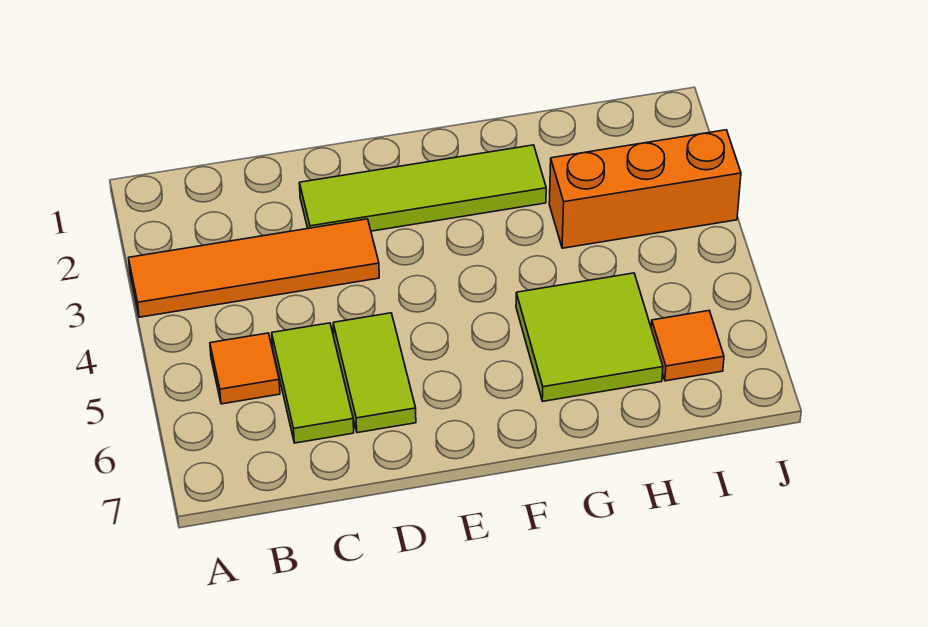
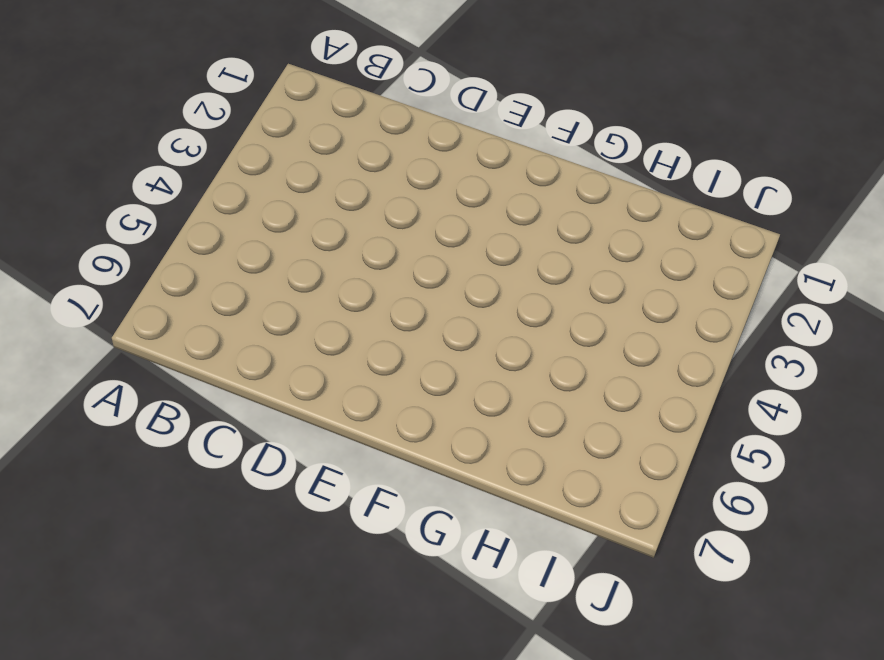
none -> orange tile A3:D3 level 1
none -> orange tile B5 level 1

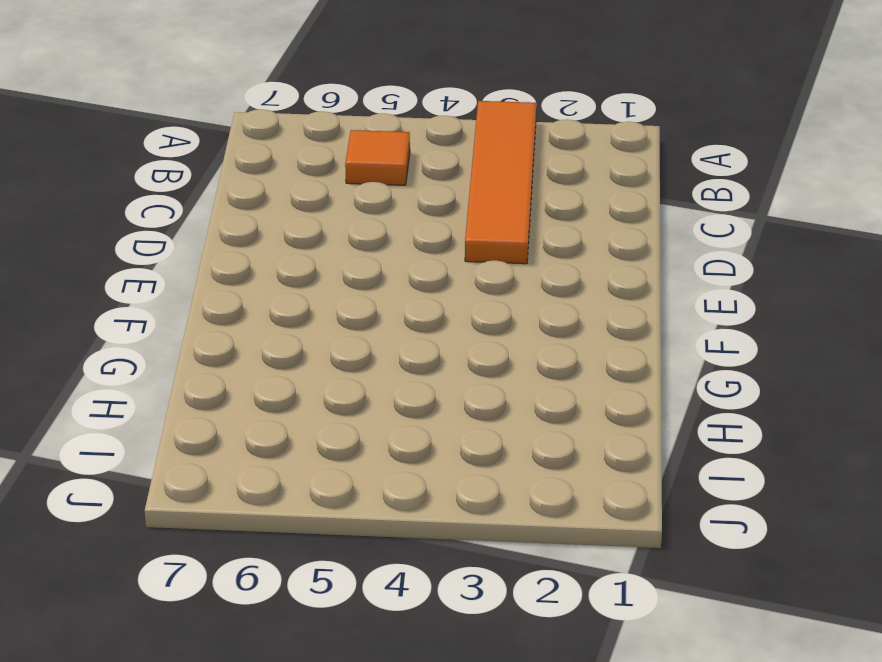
none -> lime tile C5:C6 level 1
none -> lime tile D2:G2 level 1

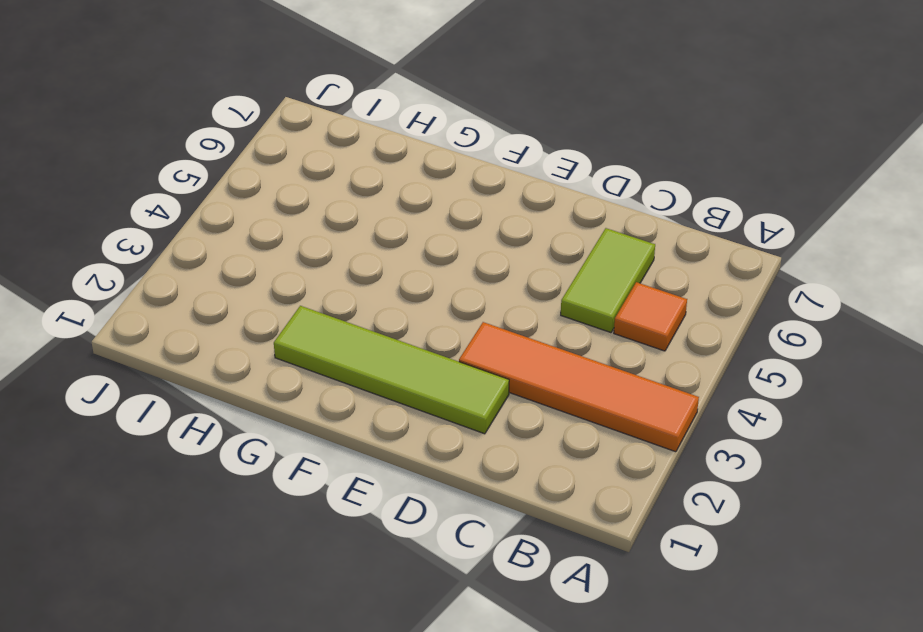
none -> lime tile D5:D6 level 1
none -> lime tile G5:H6 level 1

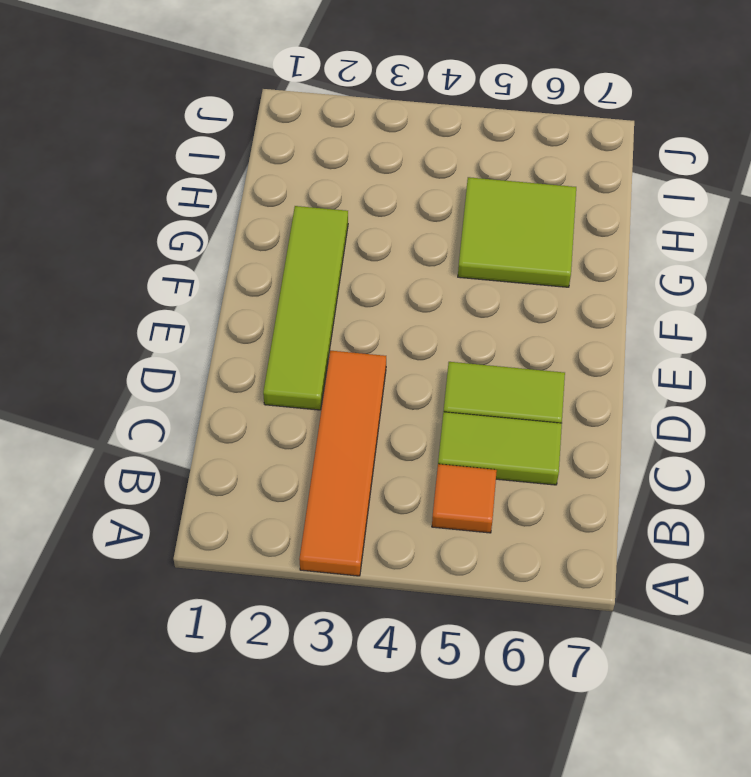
none -> orange brick H3:J3 level 1
none -> orange tile I6 level 1

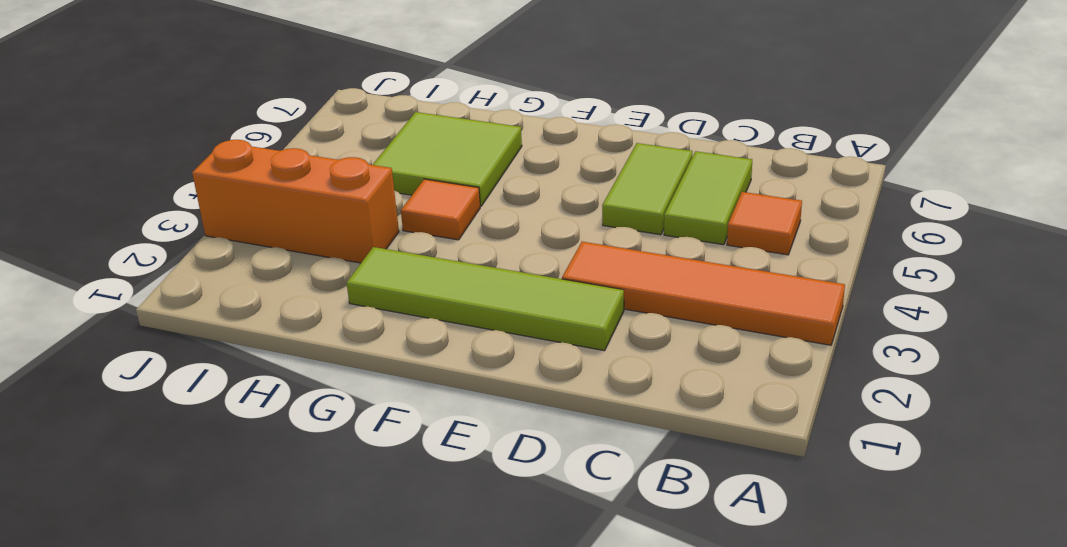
orange tile G4 level 1 -> orange tile I6 level 1

